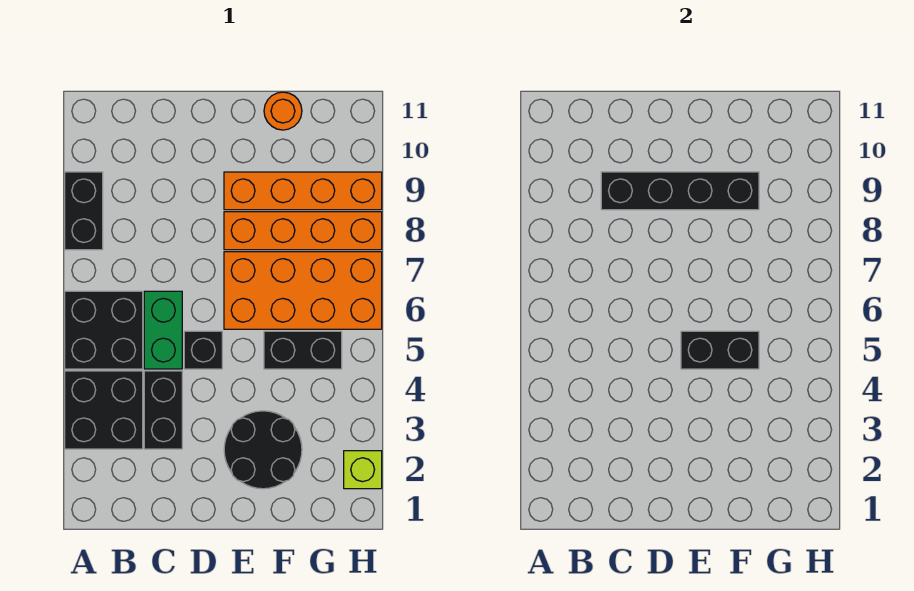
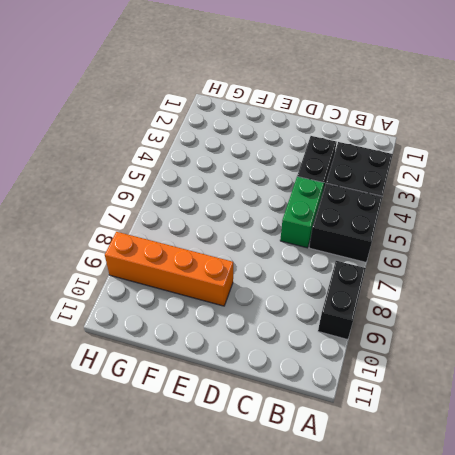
none -> black brick D5 level 1
none -> black round brick E2:F3 level 1
none -> orange brick E6:H7 level 1

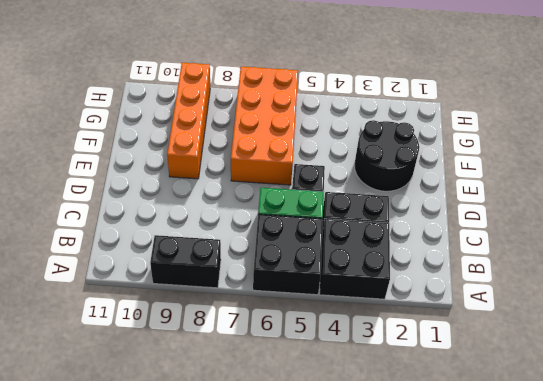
none -> orange brick E8:H8 level 1
none -> black brick F5:G5 level 1
none -> orange round brick F11 level 1

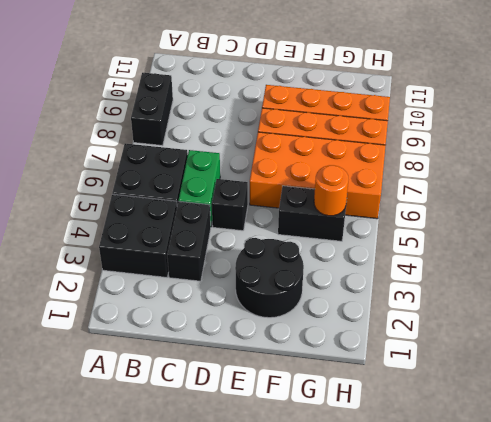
orange round brick G5 level 2 -> orange round brick F11 level 1
none -> lime brick H2 level 1
none -> black brick C9:F9 level 2
none -> black brick E5:F5 level 2

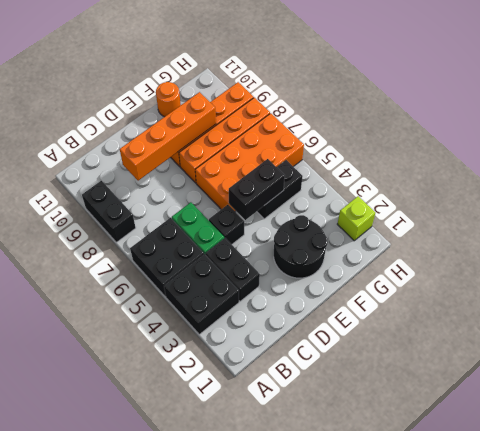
orange brick C9:F9 level 2 -> black brick C9:F9 level 2

